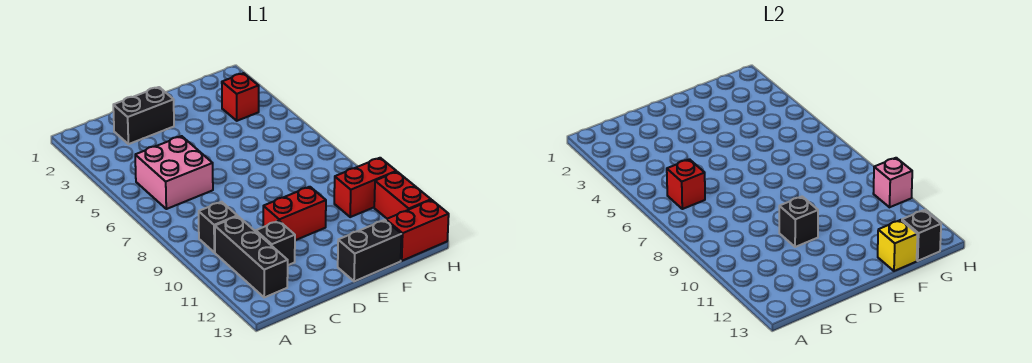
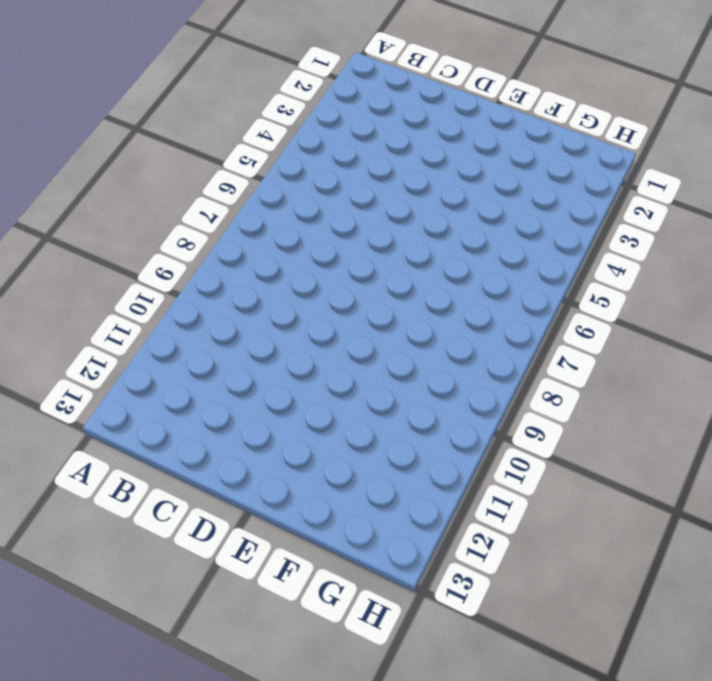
none -> pink brick B5:C6 level 1
none -> black brick B9 level 1
none -> black brick B10:B12 level 1

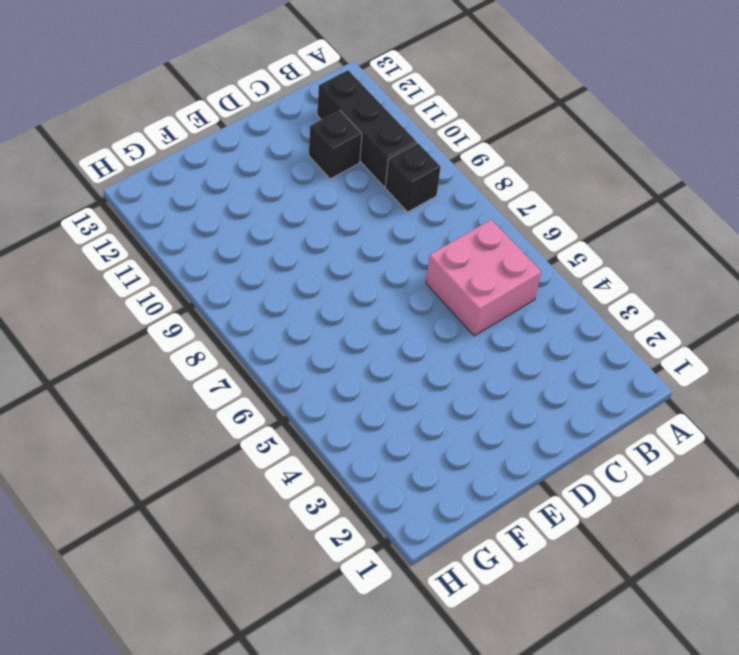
none -> black brick C2:D2 level 1
none -> red brick D10:E10 level 1
none -> black brick E13:F13 level 1

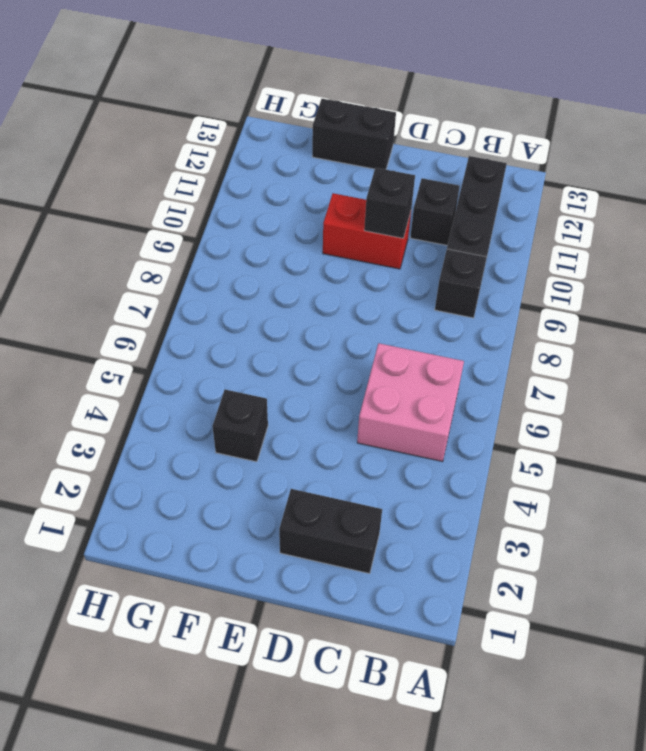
black brick F4 level 1 -> black brick G13 level 2
none -> red brick G3 level 1
none -> red brick G10:H10 level 1
none -> red brick G13:H13 level 1

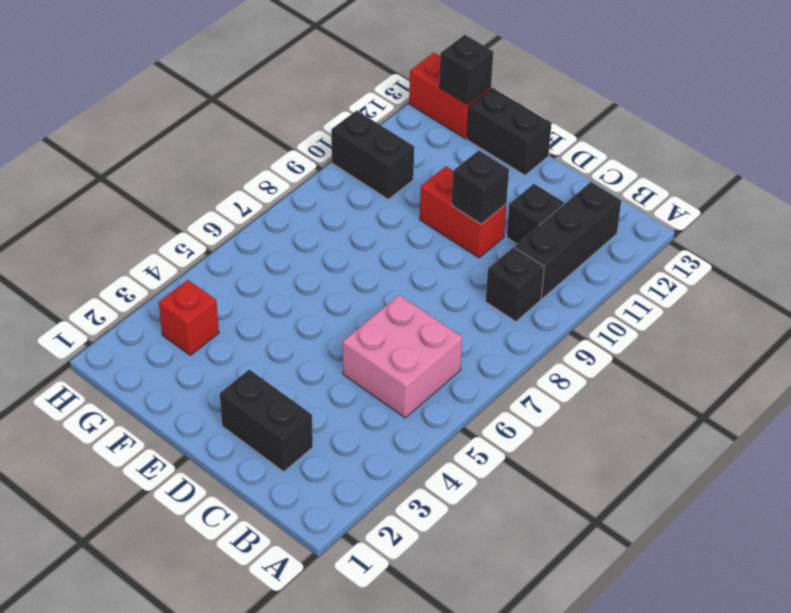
black brick G10:H10 level 1 -> red brick G10:H10 level 1
none -> red brick H11:H12 level 1
none -> red brick B6 level 2
none -> yellow brick F13 level 2

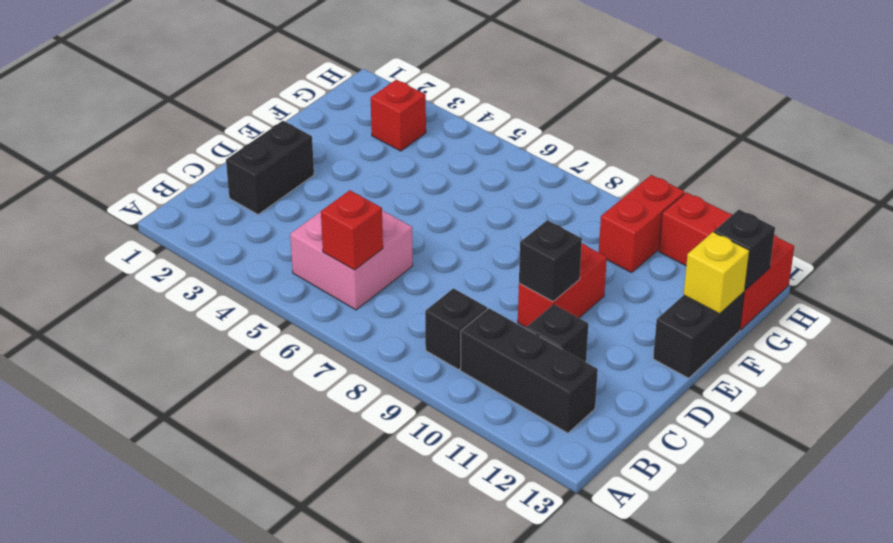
none -> pink brick H10 level 2

